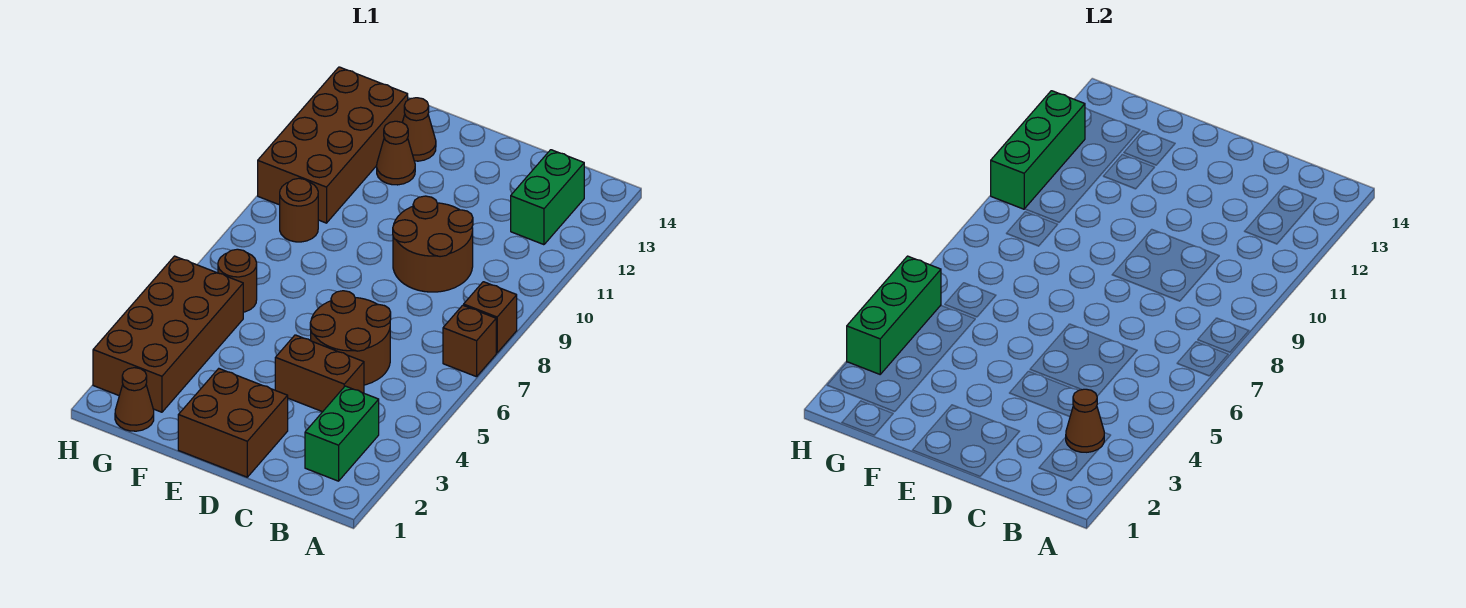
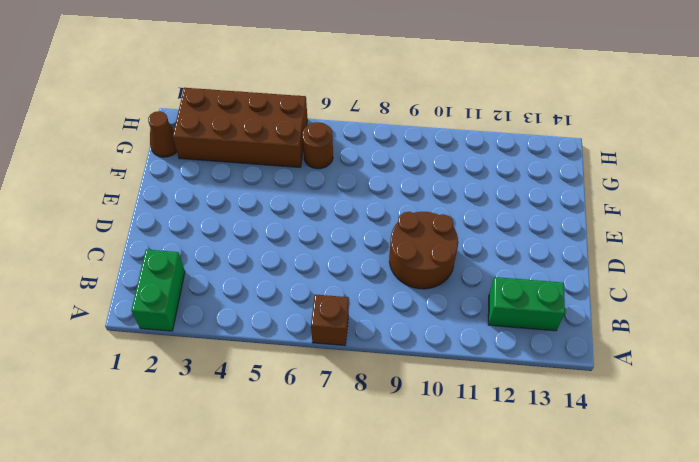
green brick A2:B2 level 1 -> green brick B2:B3 level 1
none -> brown brick A8 level 1
none -> brown brick C4:D4 level 1
none -> brown round brick C5:D6 level 1

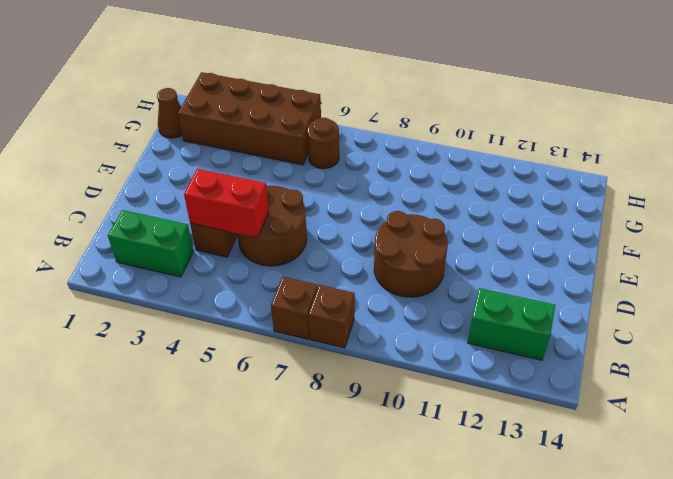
red brick C4:C5 level 2 -> none
none -> brown brick D1:E2 level 1
none -> brown cone F12 level 1
none -> brown cone F13 level 1

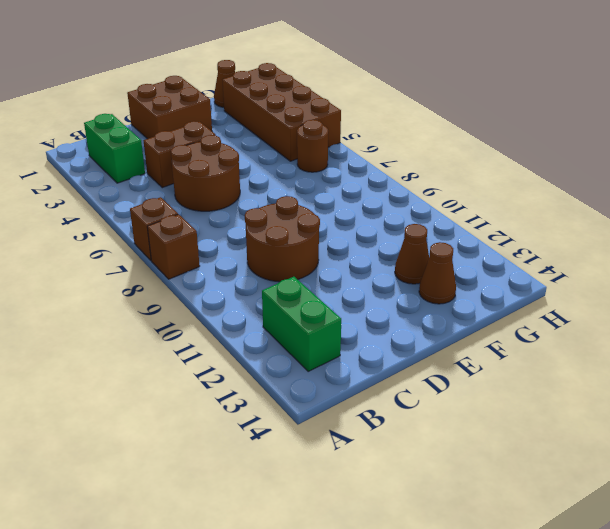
none -> brown round brick G9 level 1
none -> brown brick G10:H13 level 1
none -> brown cone B3 level 2

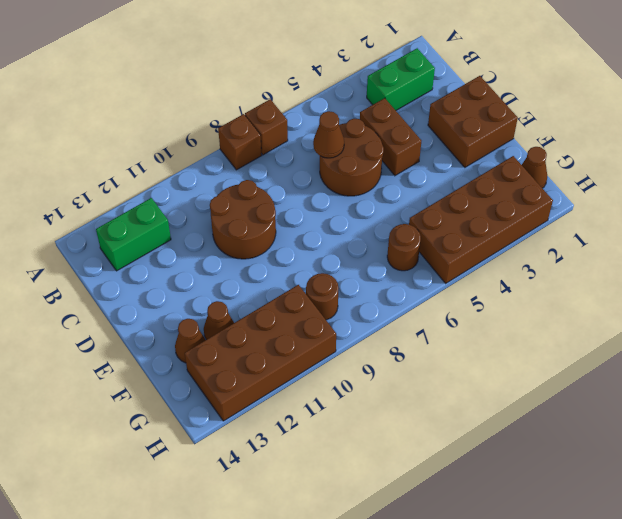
brown cone C6 level 2 -> brown cone B3 level 2
none -> green brick H3:H5 level 2
none -> green brick H10:H12 level 2

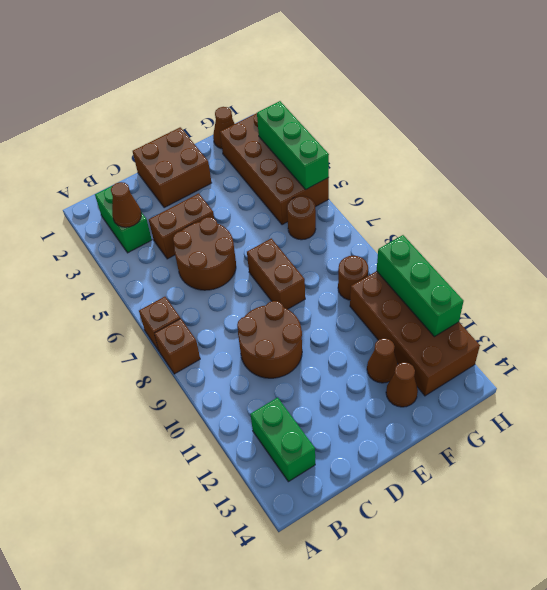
brown brick E7:E8 level 1 -> none

